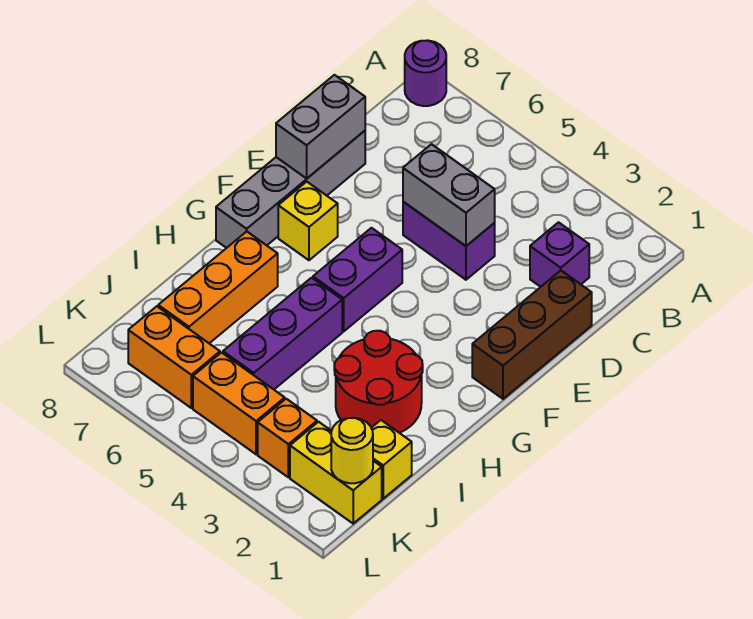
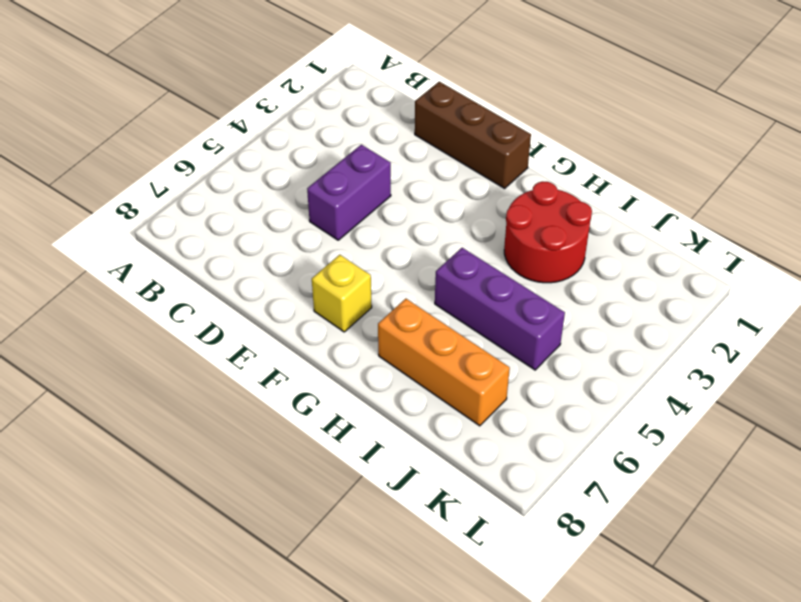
none -> purple round brick A8 level 1
none -> purple brick C2 level 1
none -> grey brick D8:G8 level 1

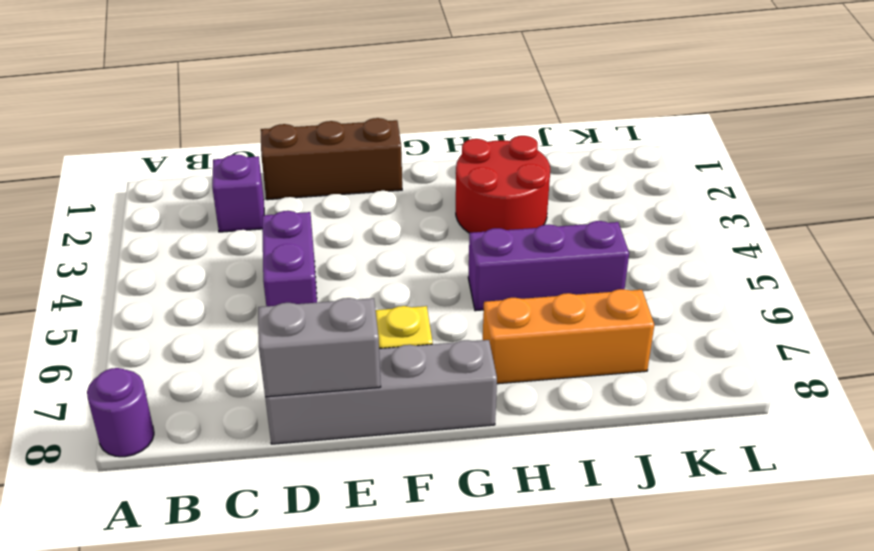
none -> purple brick F5:G5 level 1
none -> yellow brick J1 level 1
none -> yellow brick K1:K2 level 1

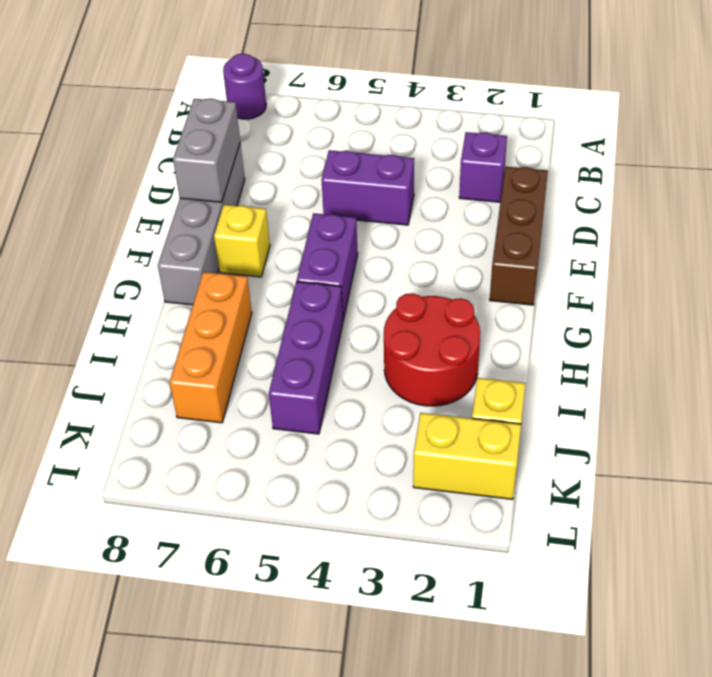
none -> orange brick K3 level 1
none -> orange brick K4:K5 level 1
none -> orange brick K6:K7 level 1

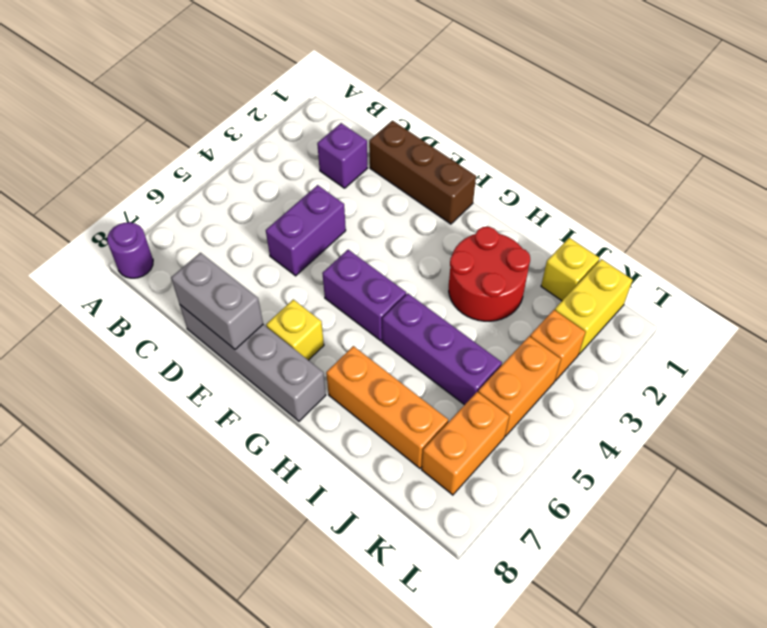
none -> grey brick D4:D5 level 2
none -> yellow round brick K1 level 2

